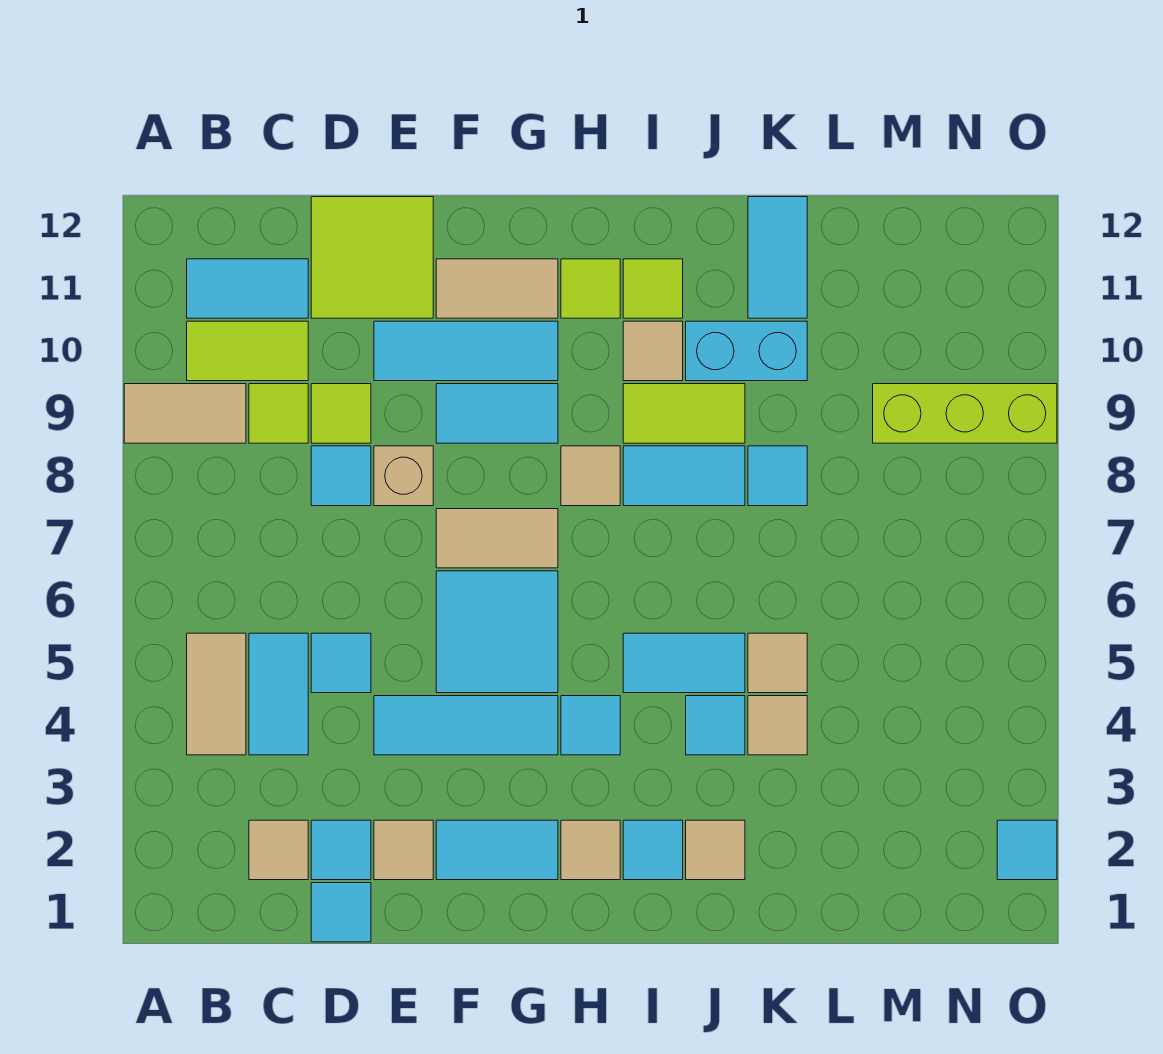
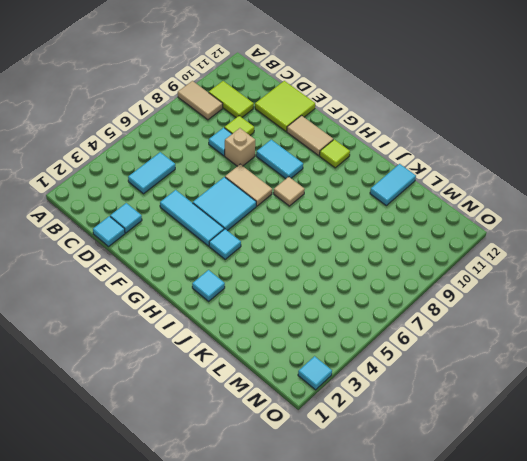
none -> tan tile B4:B5 level 1
none -> cyan tile B11:C11 level 1
none -> tan tile C2 level 1
none -> lime tile C9 level 1

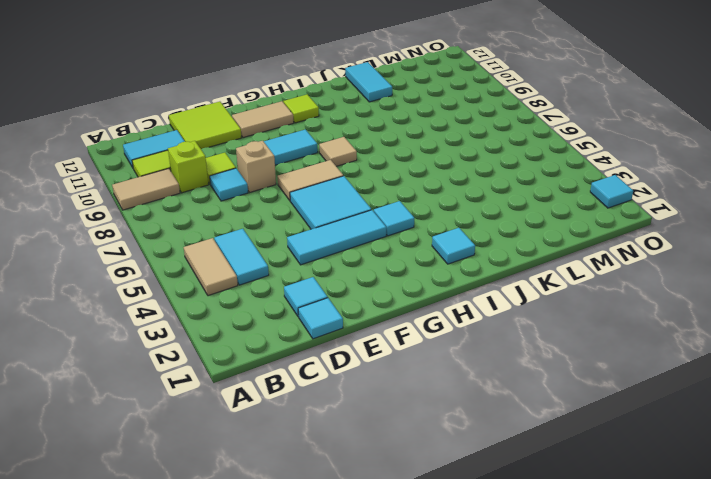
lime brick C9 level 1 -> lime tile C9 level 1
none -> tan tile C2 level 1
none -> cyan tile D5 level 1
none -> tan tile E2 level 1
none -> cyan tile E10:G10 level 1

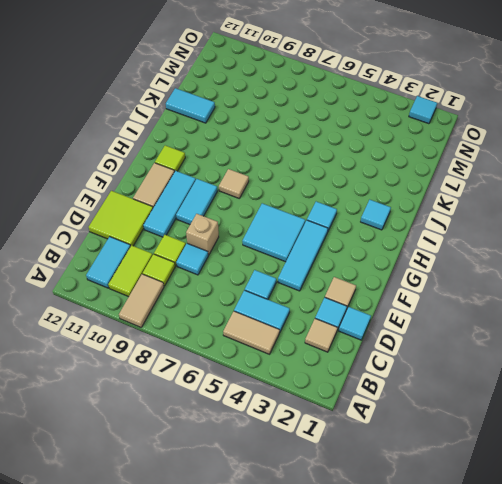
none -> cyan tile F2:G2 level 1
none -> tan tile F7:G7 level 1
none -> tan tile H2 level 1
none -> cyan tile I5:J5 level 1

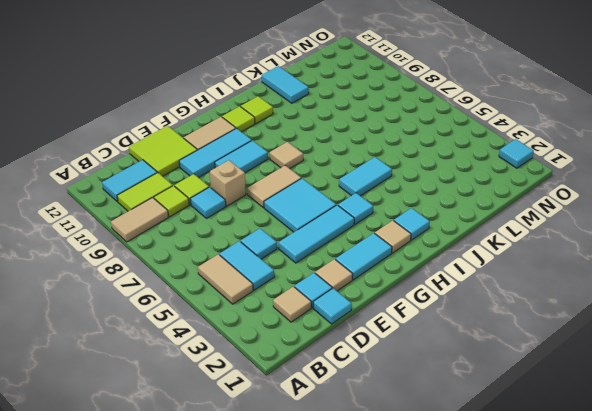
none -> cyan tile I8:J8 level 1
none -> lime tile I9:J9 level 1
none -> tan tile I10 level 1
none -> tan tile J2 level 1

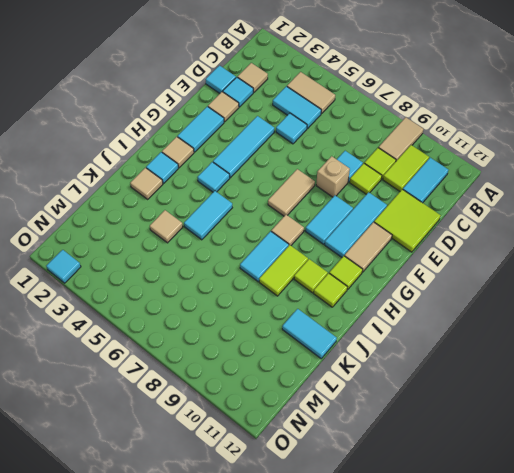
lime tile I10 level 1 -> tan tile I10 level 1
none -> cyan tile F5:G6 level 1
none -> cyan tile J4 level 1
none -> cyan brick J10:K10 level 1
none -> tan tile K5 level 1

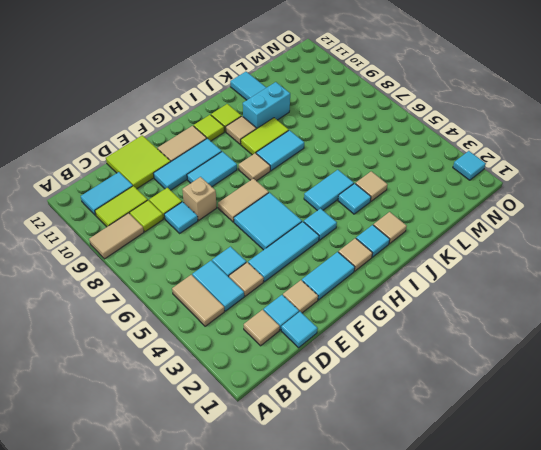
tan tile D4 level 1 -> tan tile K5 level 1
none -> cyan tile K8 level 1
none -> lime brick M9:O9 level 1

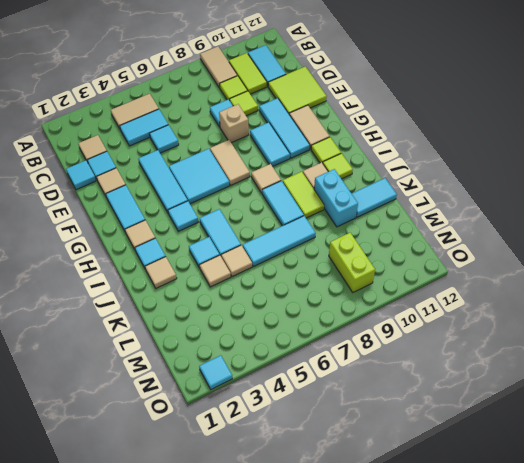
cyan tile K6:K8 level 1 -> cyan tile K8 level 1
lime brick M9:N9 level 1 -> lime brick M9:O9 level 1

